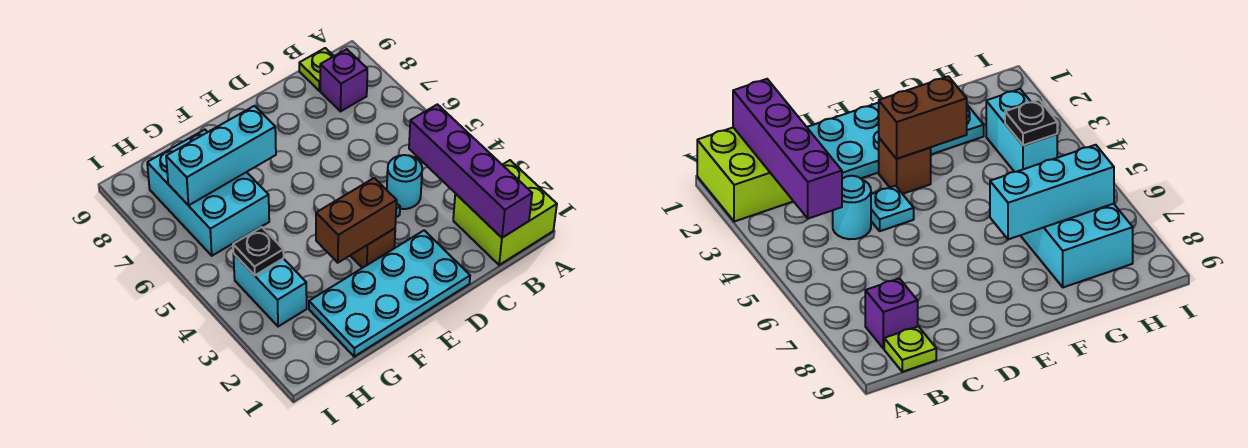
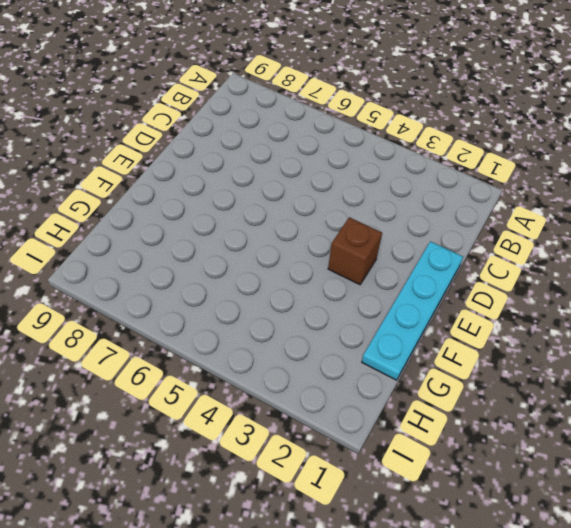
cyan plate D1:G1 level 1 -> cyan plate D1:G2 level 1
none -> lime brick A1:B2 level 1
none -> purple brick B8 level 1
none -> lime plate B9 level 1

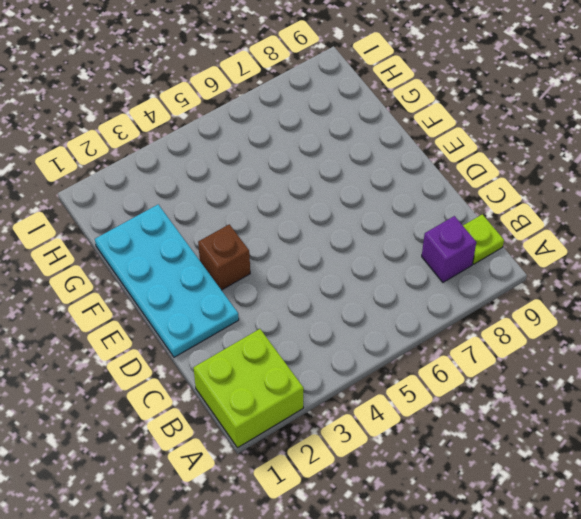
none -> cyan round brick C4 level 1
none -> cyan plate D4 level 1
none -> cyan brick G6:H8 level 1

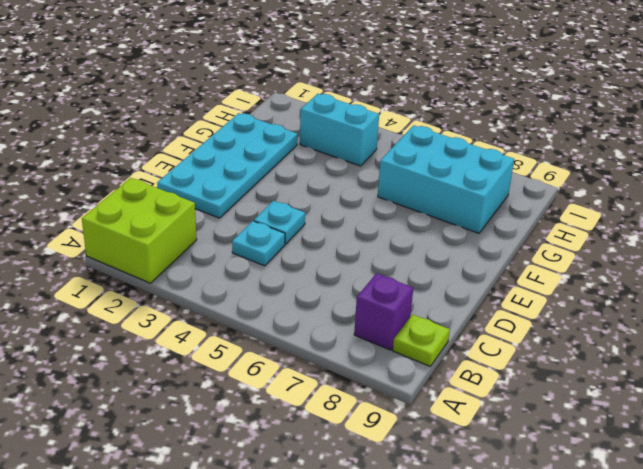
cyan plate C4 level 1 -> cyan round brick C4 level 1
none -> brown brick E3 level 1
none -> purple brick B1:B4 level 2
none -> brown brick E3:F3 level 2

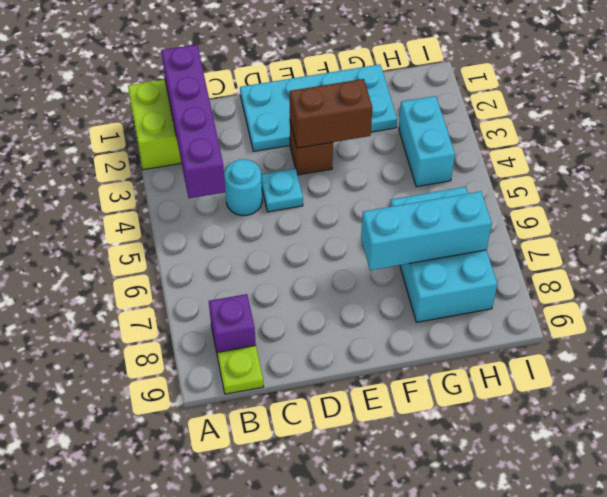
none -> black plate H4 level 2

